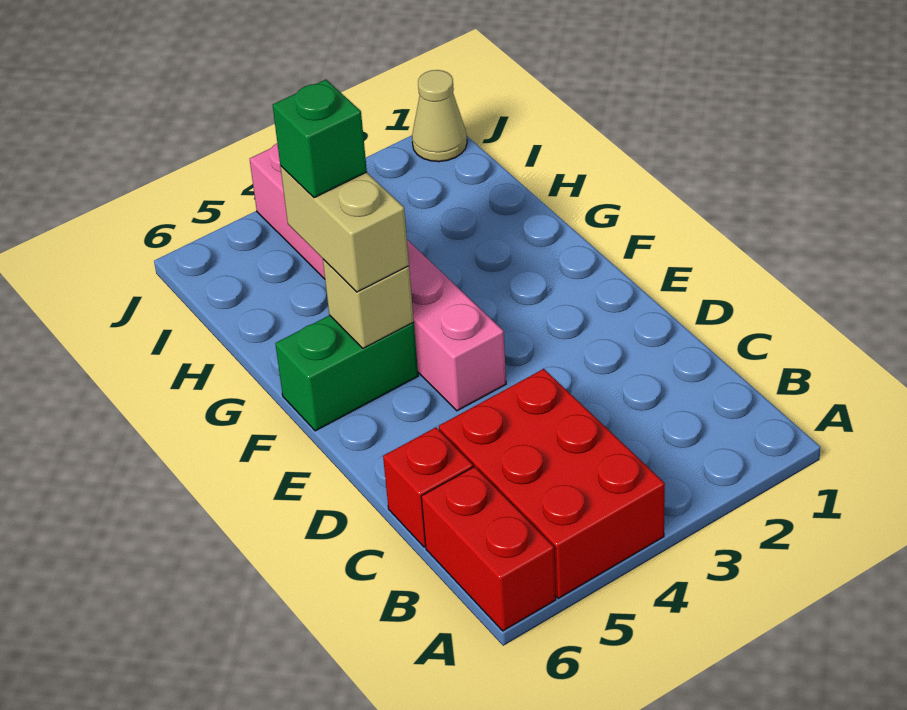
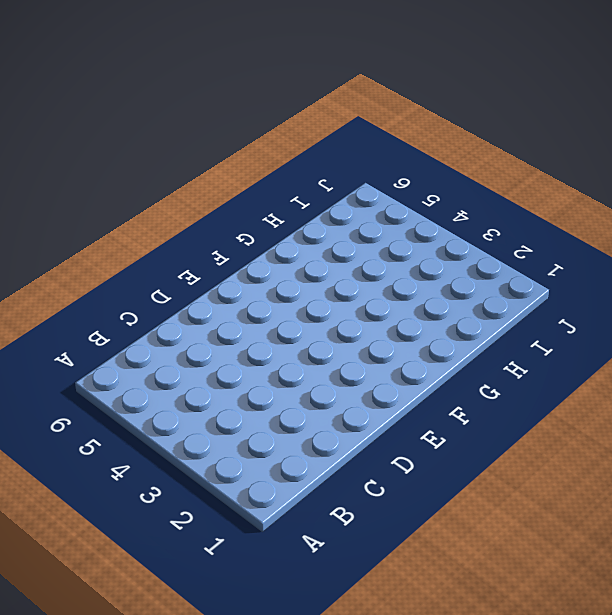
none -> red brick A4:C5 level 1
none -> red brick A6:B6 level 1

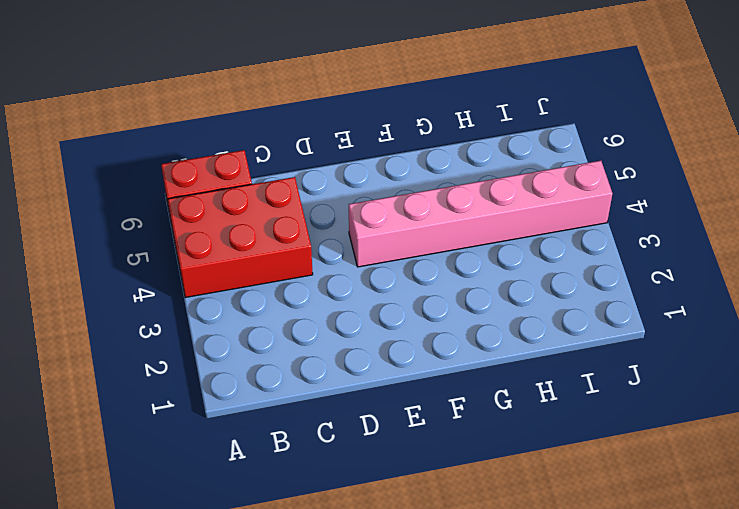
none -> red brick C6 level 1
none -> green brick F5:F6 level 1

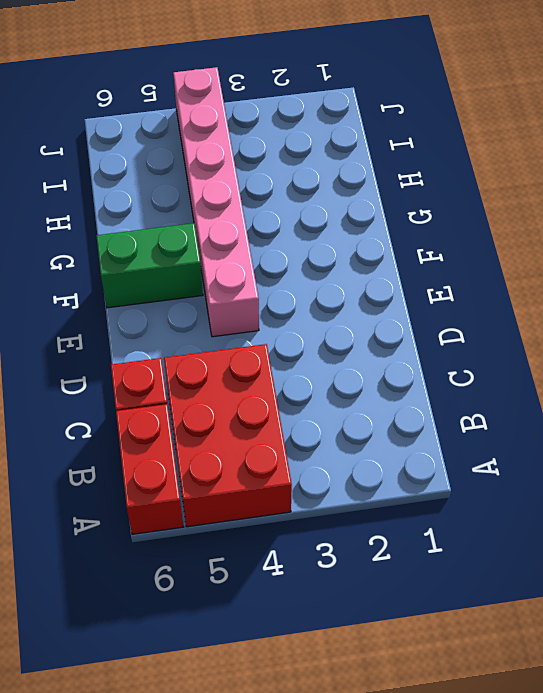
none -> tan cone J1 level 1
none -> tan brick F5 level 2

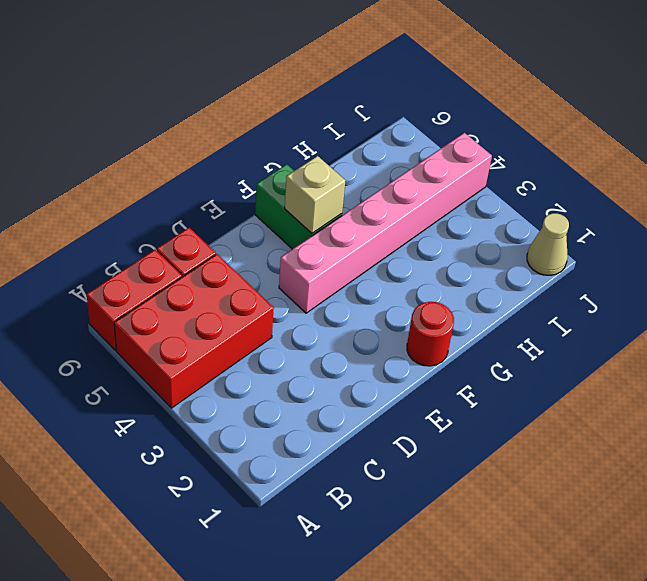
red round brick F1 level 1 -> none
none -> tan brick F5:G5 level 3
none -> green brick G5 level 4

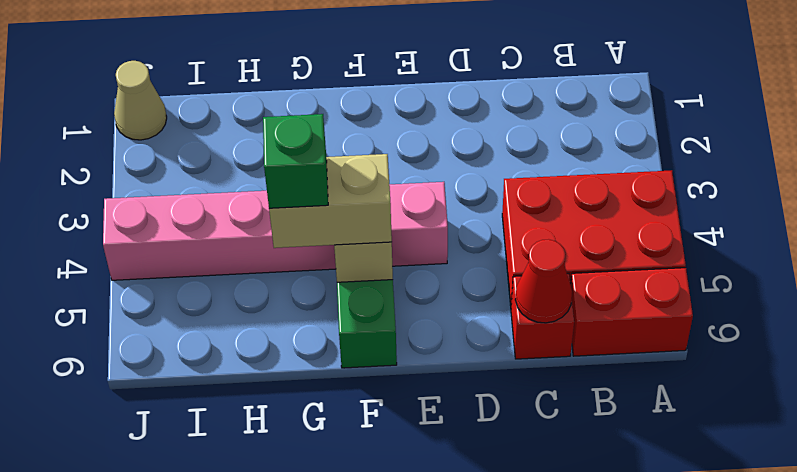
red cone C6 level 2 -> none

